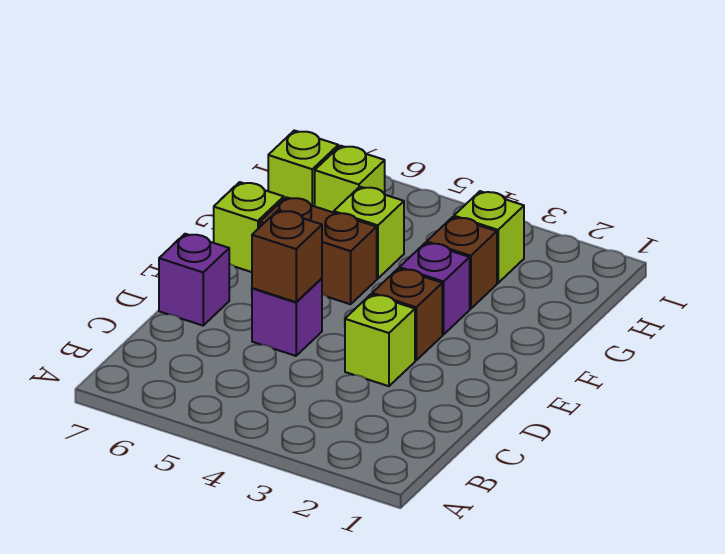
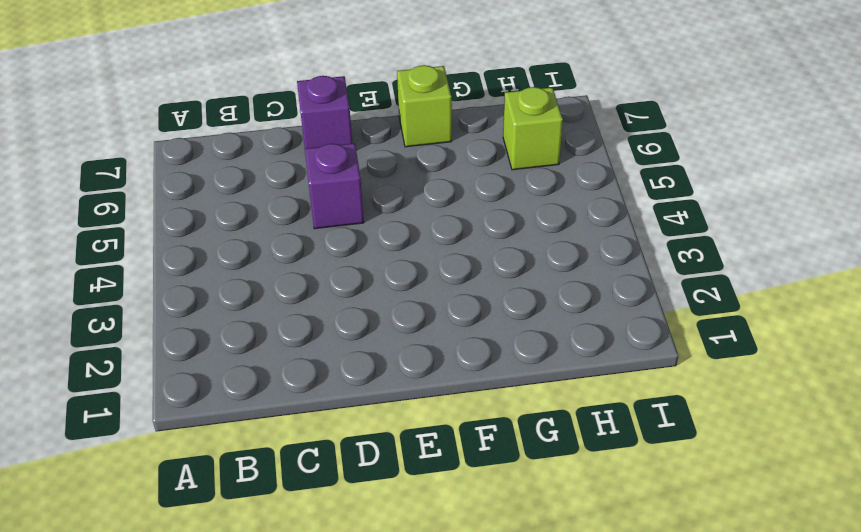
none -> lime brick D3 level 1
none -> brown brick E3 level 1
none -> purple brick F3 level 1

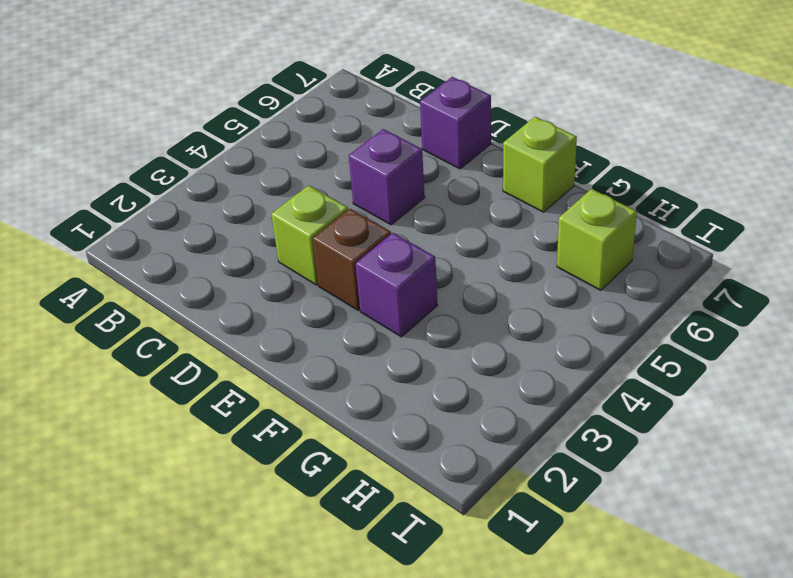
none -> brown brick F5:F6 level 1
none -> brown brick G3 level 1
none -> lime brick G5 level 1

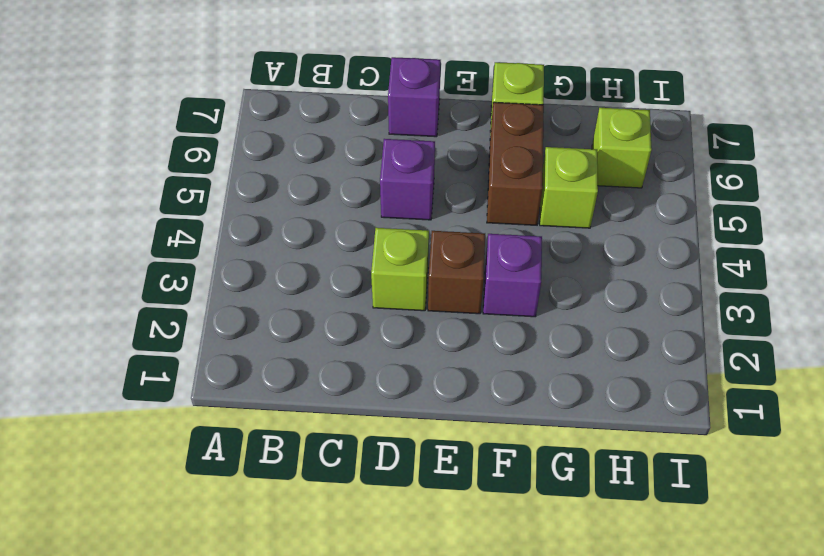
none -> brown brick G3 level 1
none -> lime brick H3 level 1
none -> lime brick H7 level 1

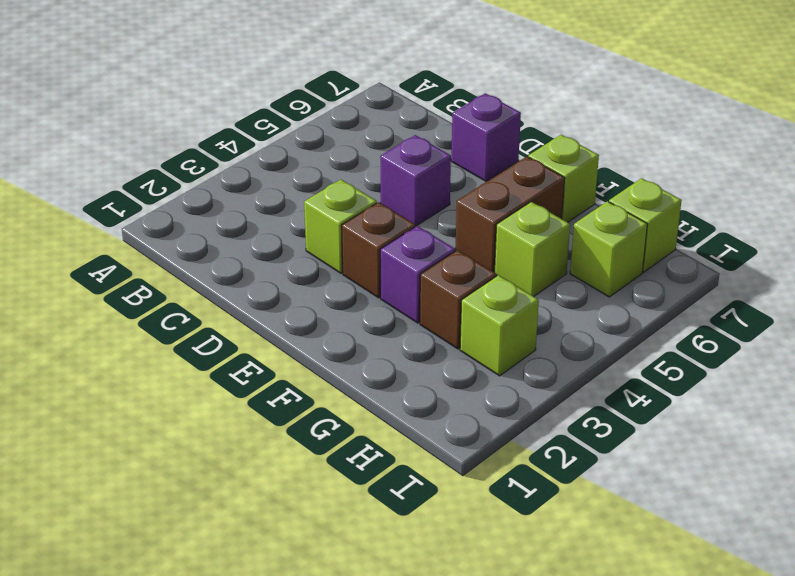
none -> brown brick D5 level 2

